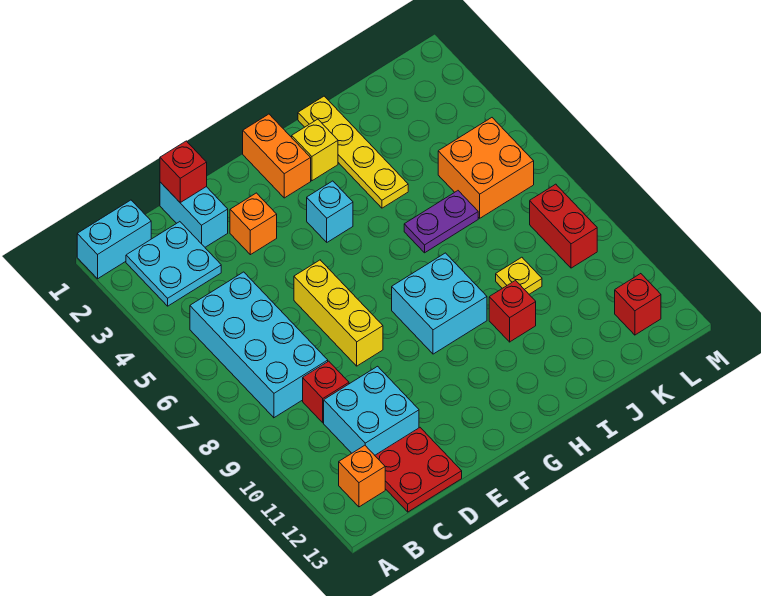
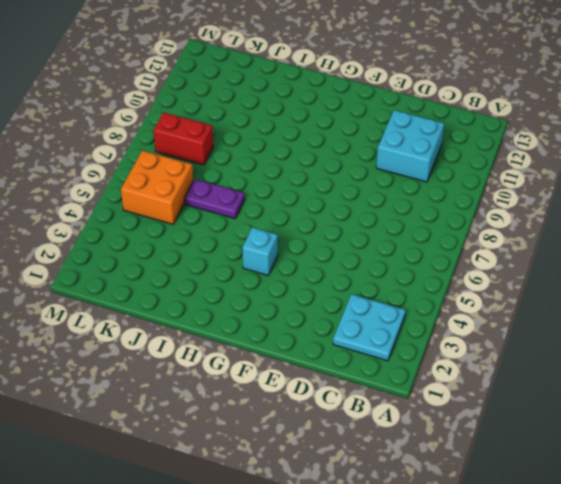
red brick K8:L8 level 1 -> red brick L8:L9 level 1
none -> cyan brick A1:B1 level 1
none -> cyan brick B5:C8 level 1
none -> orange brick B12 level 1

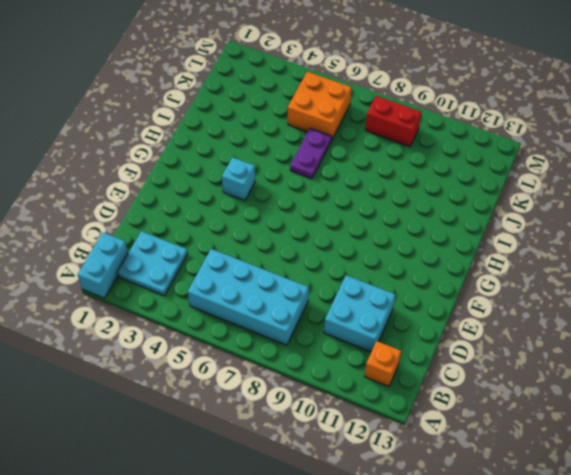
none -> red brick C9 level 1
none -> red plate C12:D13 level 1
none -> cyan brick D1:D2 level 1

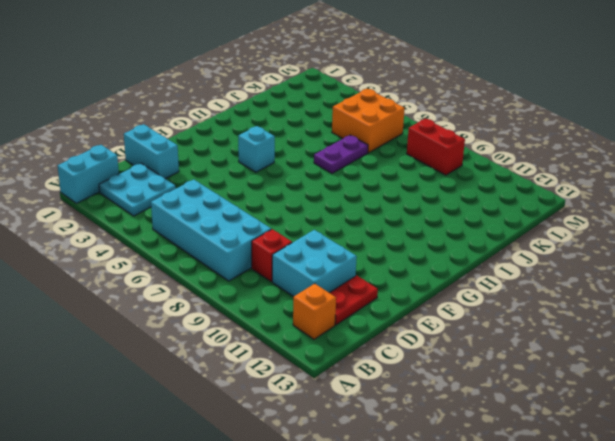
red plate C12:D12 level 1 -> red plate C12:D13 level 1
none -> orange brick E3 level 1
none -> yellow brick E6:E8 level 1
none -> orange brick G1:G2 level 1

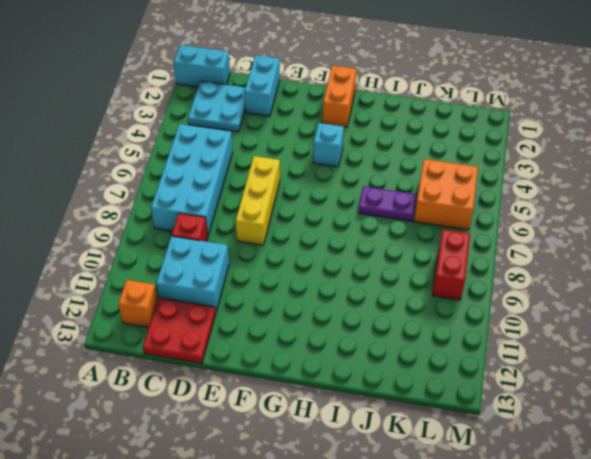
none -> orange brick E3 level 1
none -> cyan brick G8:H9 level 1
none -> yellow brick H2 level 1

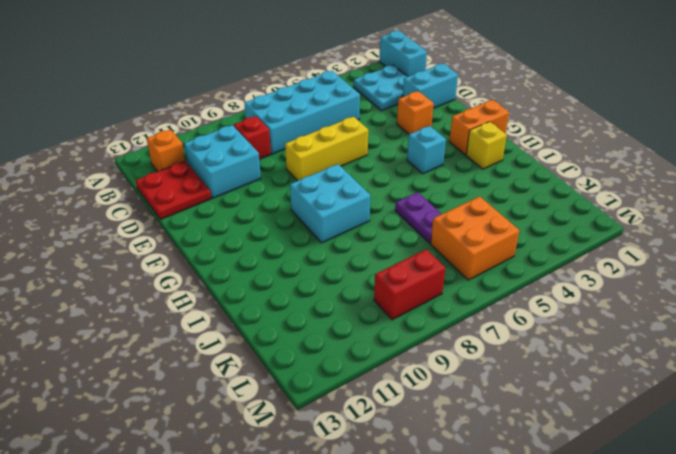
none -> yellow plate I1:I4 level 1
none -> red brick I10 level 1
none -> yellow plate J9 level 1

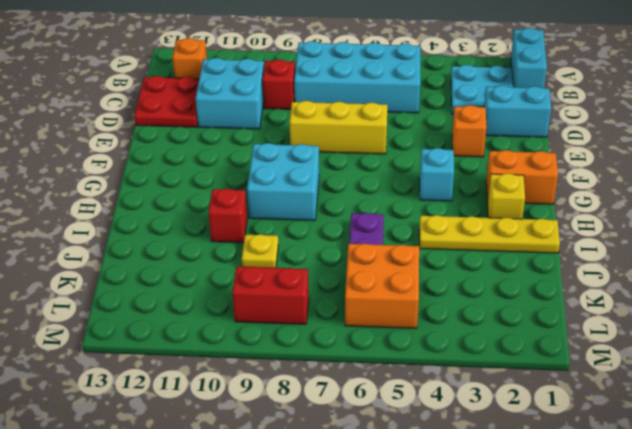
none -> red brick L12 level 1
none -> red brick D1 level 2

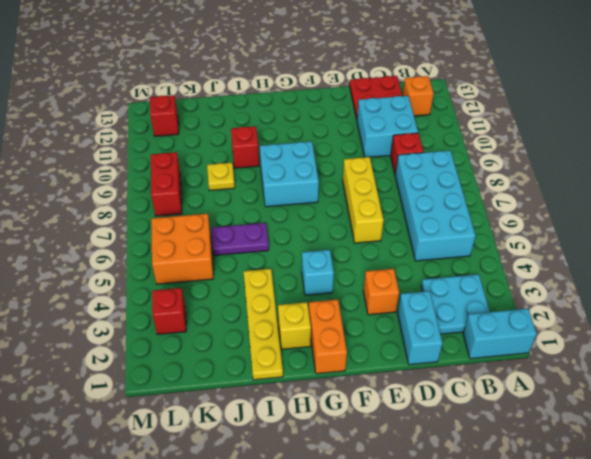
red brick L3 level 1 -> red brick D1 level 2

